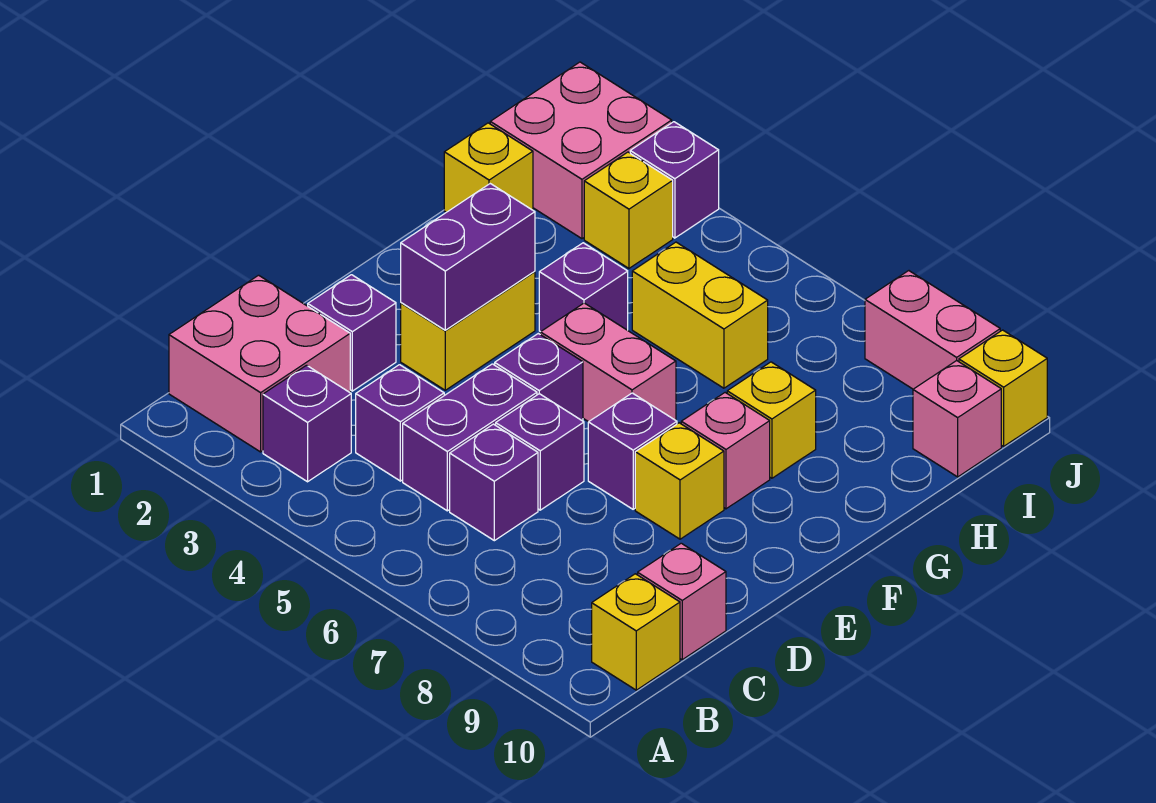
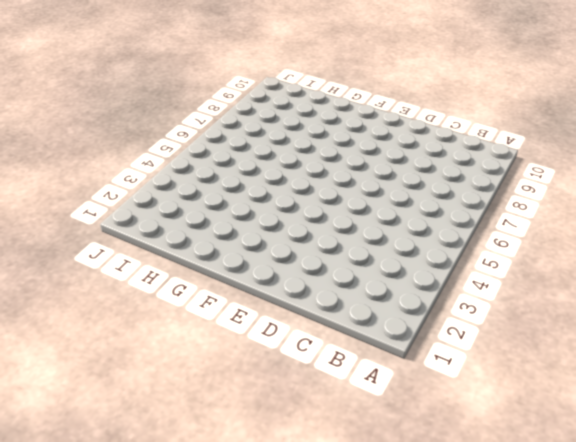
none -> pink brick B1:C2 level 1
none -> purple brick B3 level 1
none -> yellow brick B10 level 1

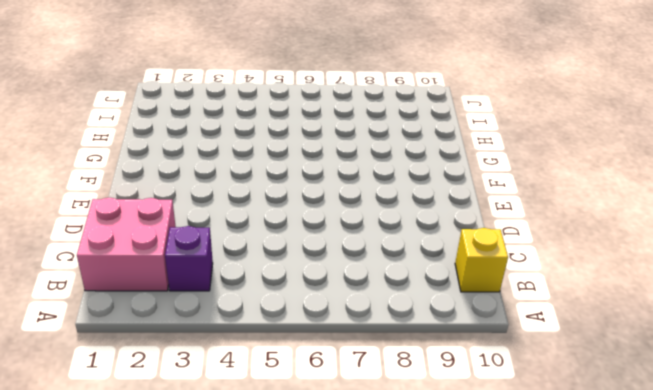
none -> purple brick C4 level 1
none -> purple brick C5:D5 level 1
none -> purple brick C6 level 1

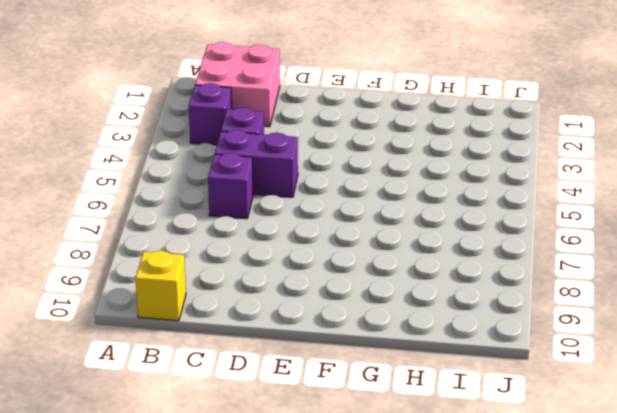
none -> pink brick C10 level 1
none -> purple brick D2 level 1
none -> purple brick D6 level 1

